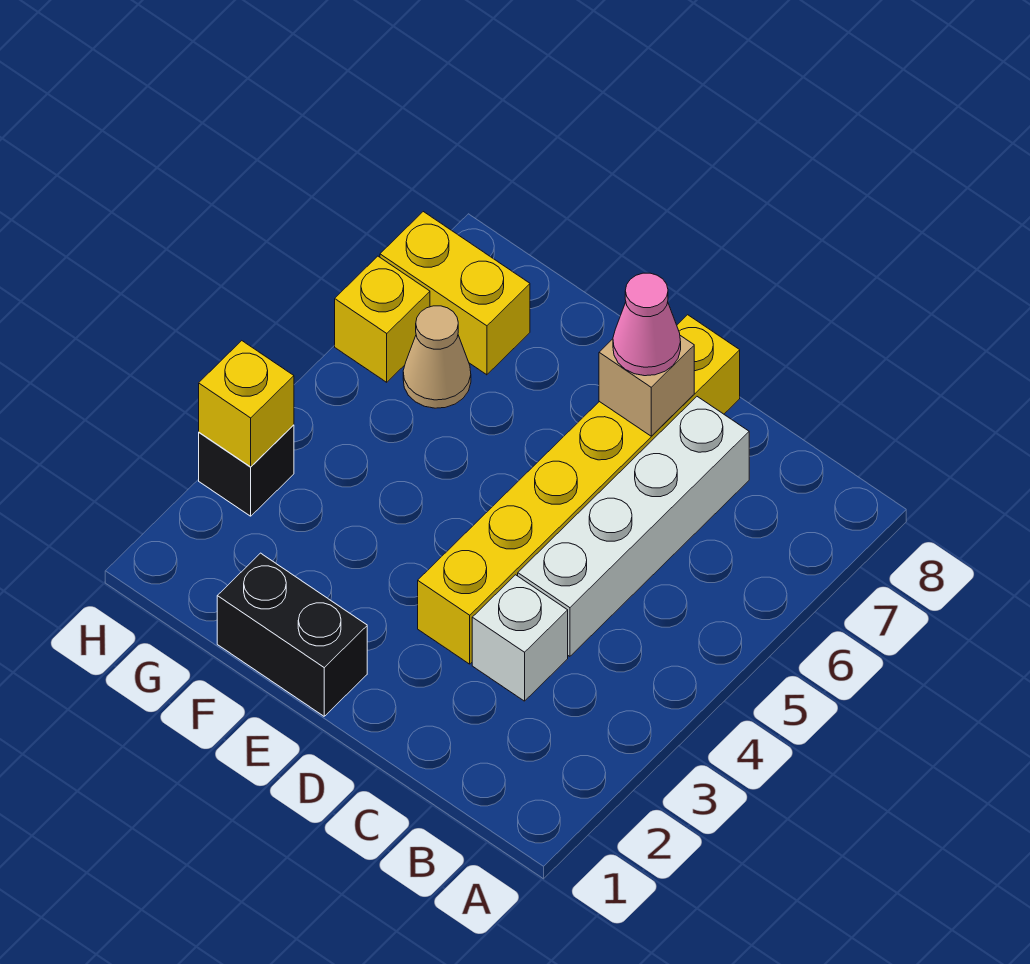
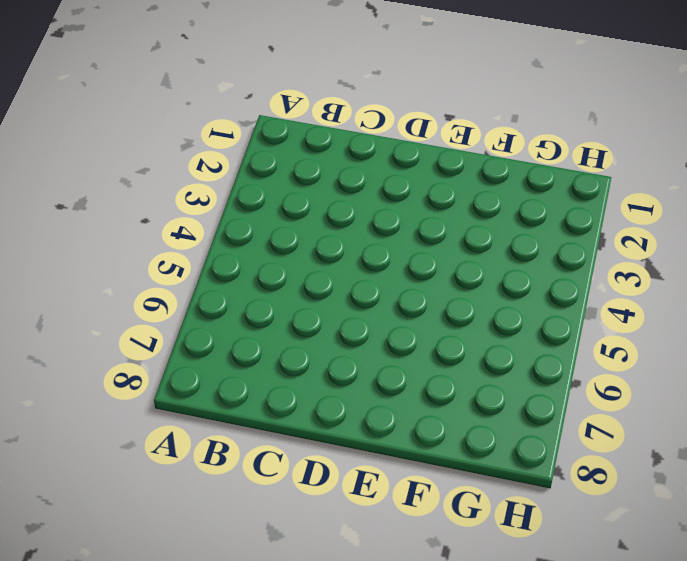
none -> white brick C3 level 1
none -> white brick C4:C7 level 1

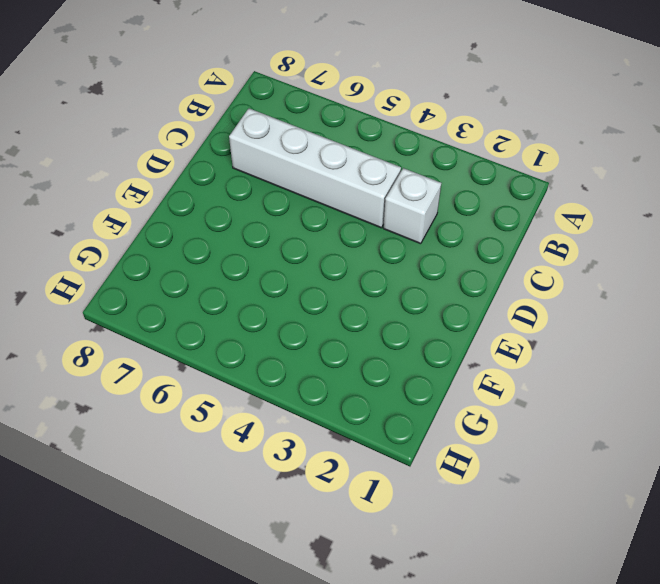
none -> yellow brick D3:D8 level 1
none -> black brick E1:F1 level 1

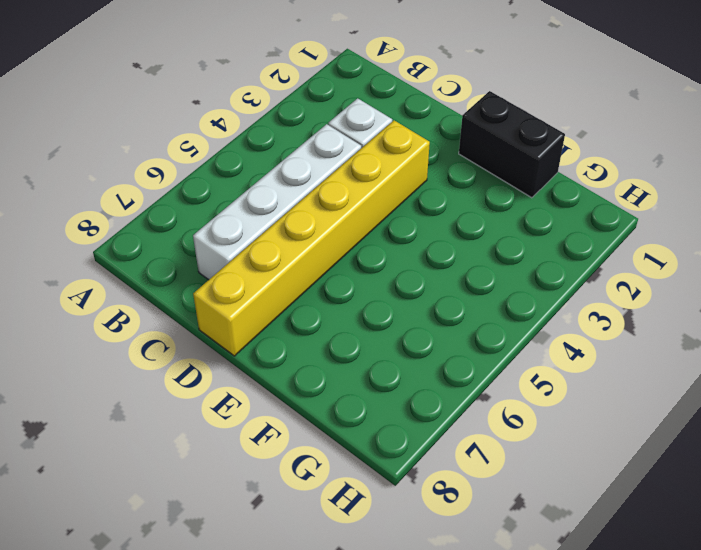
none -> tan cone G6 level 1
none -> yellow brick G7:H7 level 1

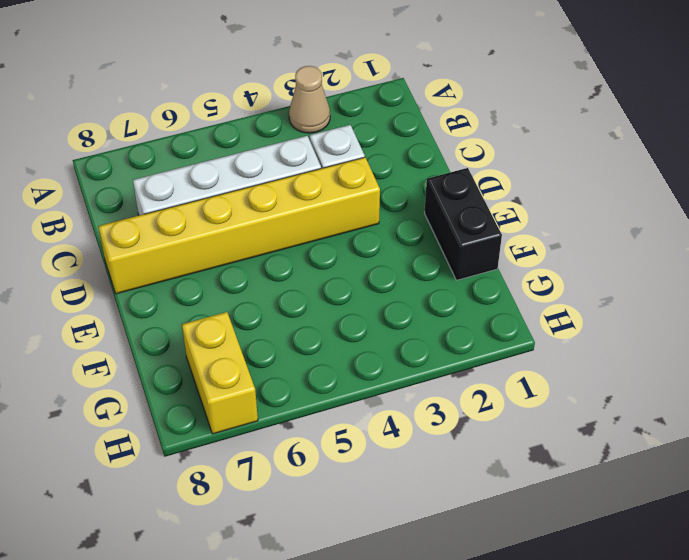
tan cone A3 level 1 -> tan cone G6 level 1
none -> black brick H3 level 1
none -> yellow brick H6 level 1

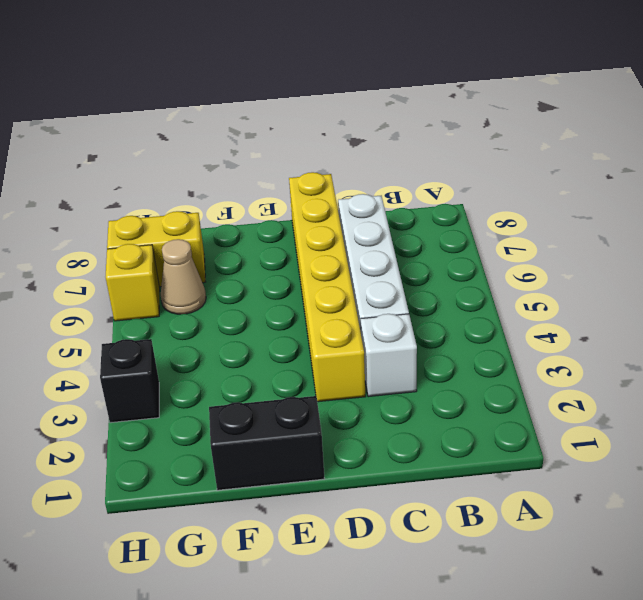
none -> tan brick D7 level 2
none -> yellow brick H3 level 2

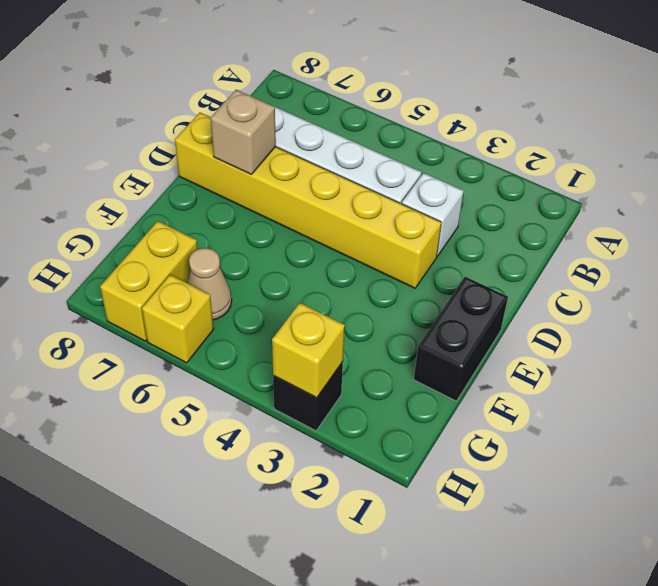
none -> pink cone D7 level 3

